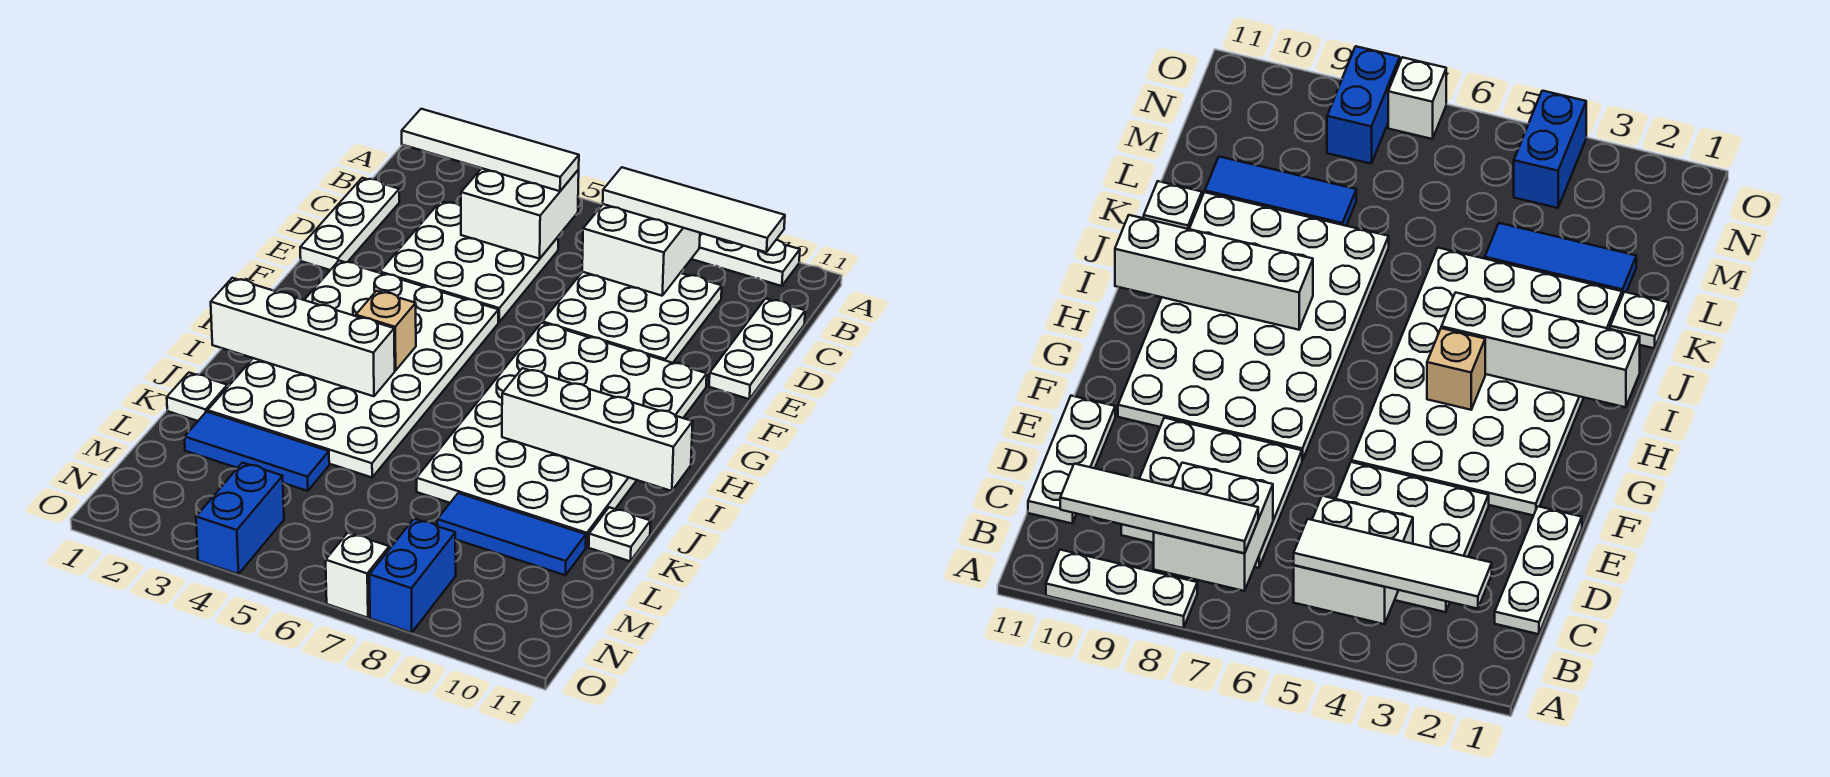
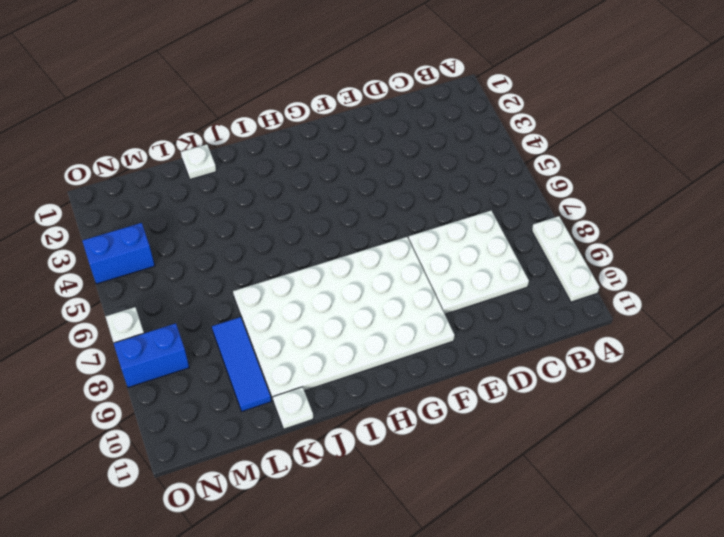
none -> white plate C1:E1 level 1
none -> white plate C3:E5 level 1
none -> white plate C11:E11 level 1

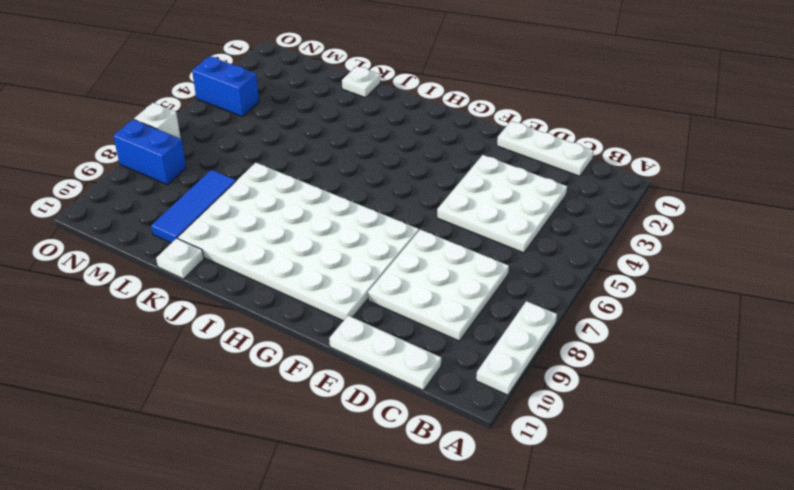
none -> white plate F2:K5 level 1
none -> blue tile L2:L4 level 1
none -> white brick B4:C5 level 2

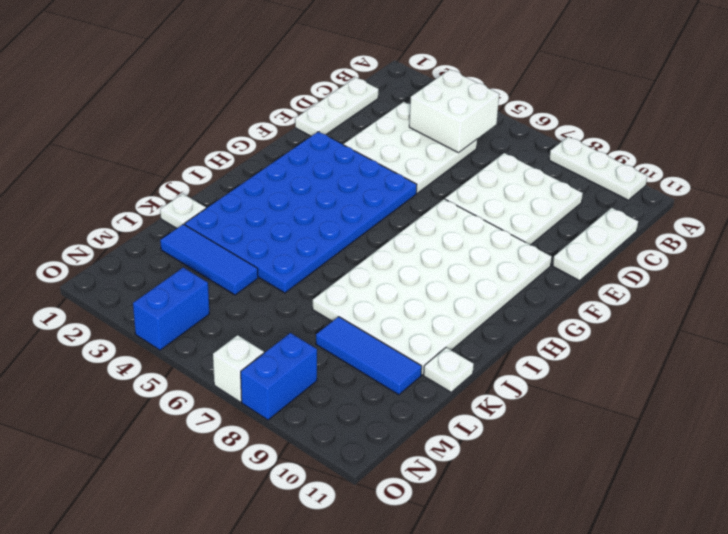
blue plate F2:K5 level 1 -> white plate F2:K5 level 1
none -> white brick B7:C8 level 2
none -> tan brick H4 level 2
none -> white brick I1:I4 level 2

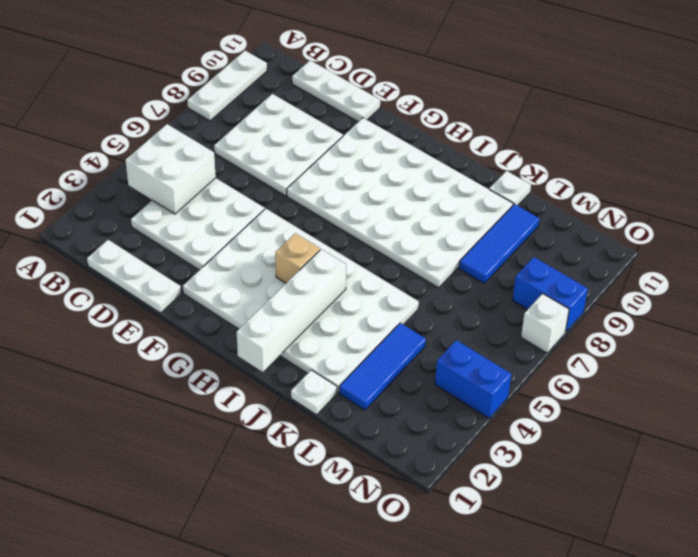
none -> white brick B7:C8 level 2
none -> white brick I8:I11 level 2
none -> white tile B2:B5 level 3

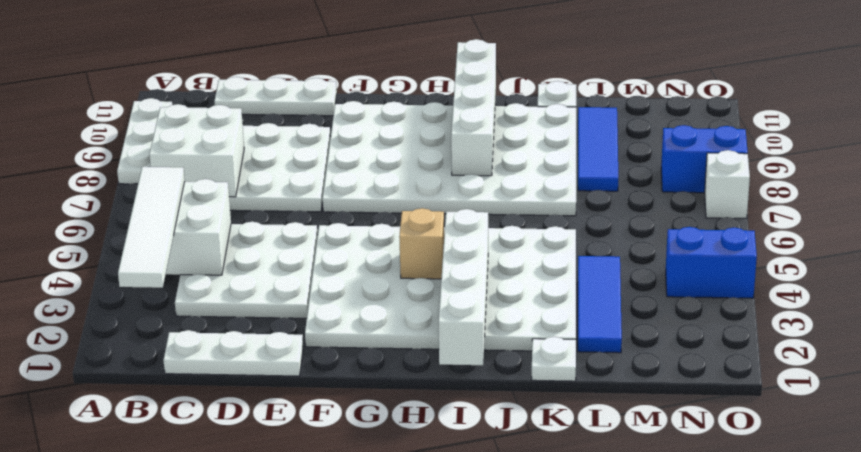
none -> white tile B7:B10 level 3

